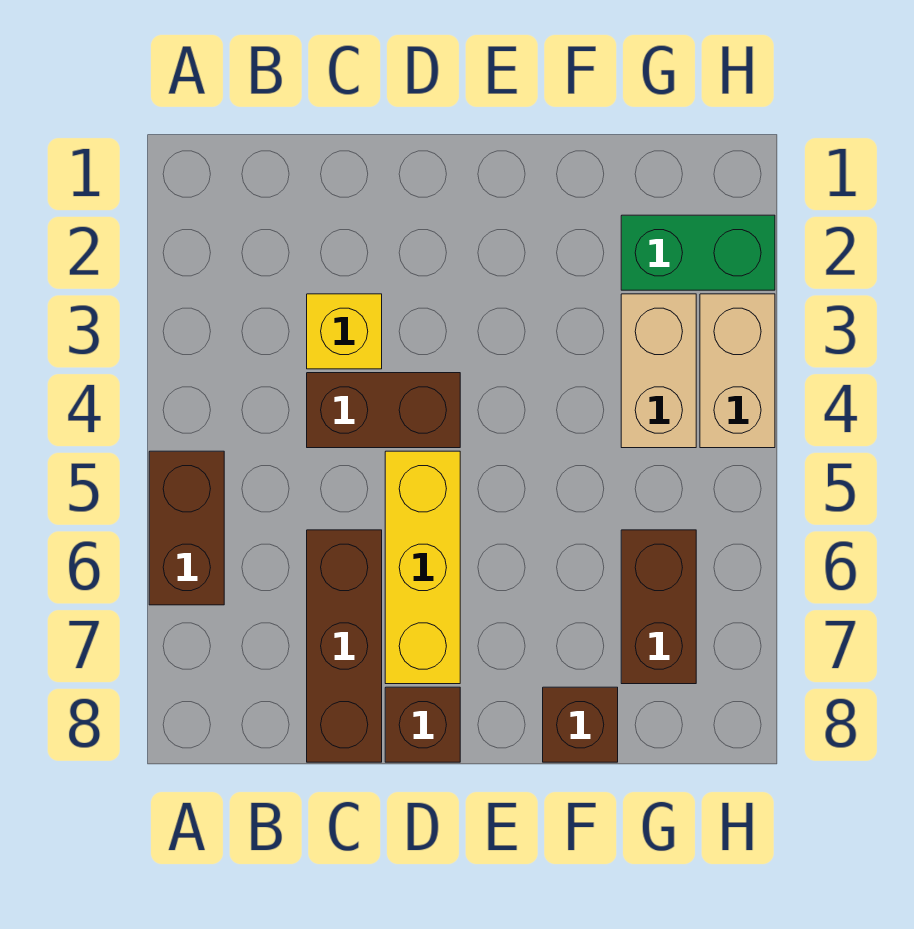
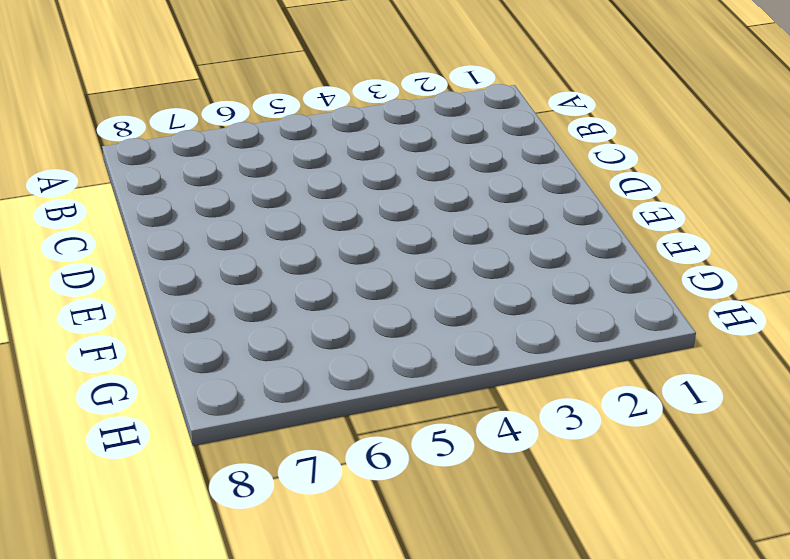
none -> brown brick A5:A6 level 1
none -> yellow brick C3 level 1

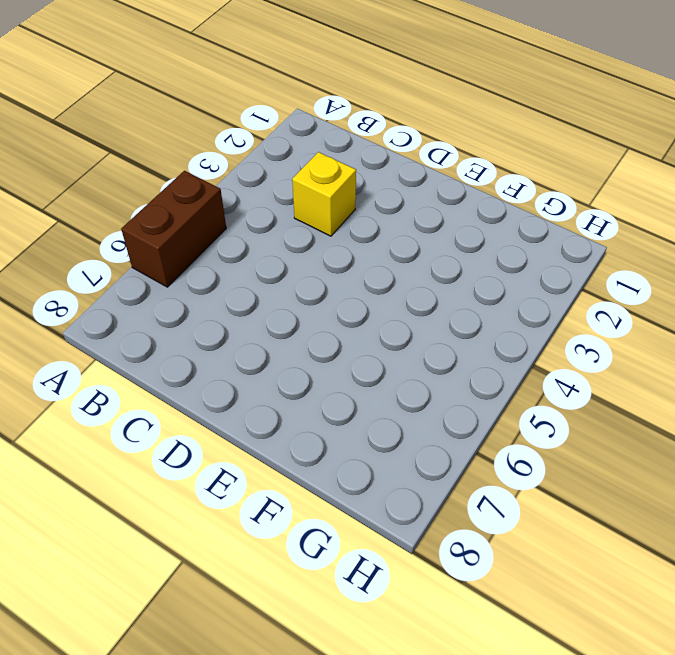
none -> brown brick C4:D4 level 1
none -> brown brick C6:C8 level 1

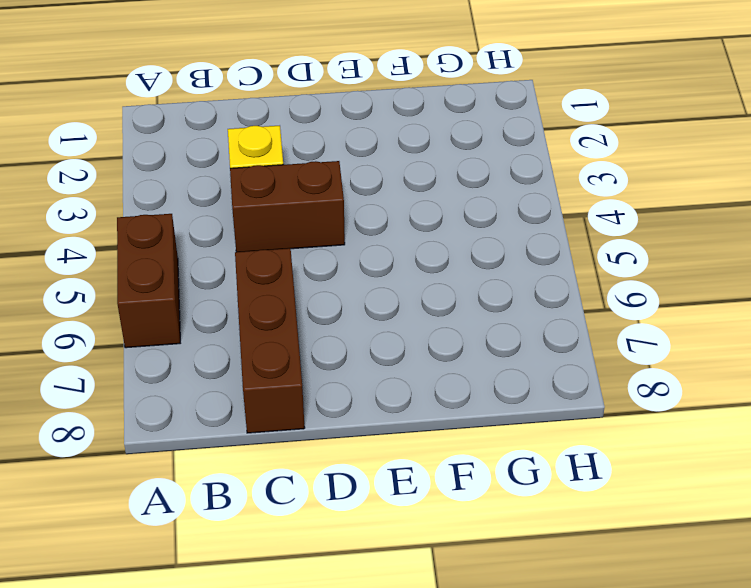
none -> yellow brick D5:D7 level 1
none -> brown brick D8 level 1

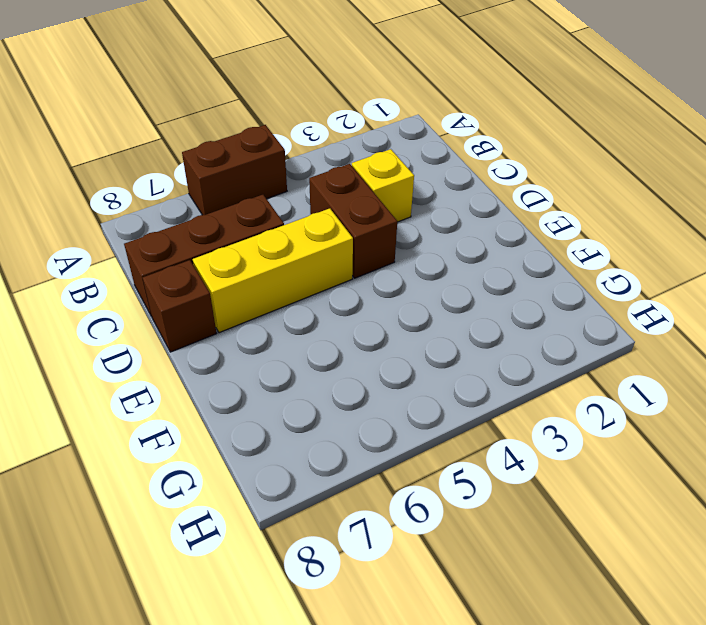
none -> brown brick F8 level 1
none -> green brick G2:H2 level 1

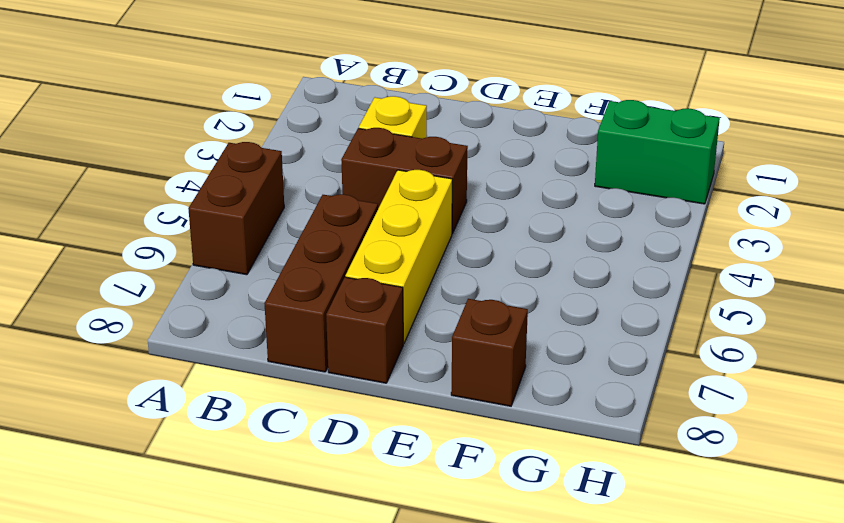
none -> tan brick G3:G4 level 1
none -> brown brick G6:G7 level 1

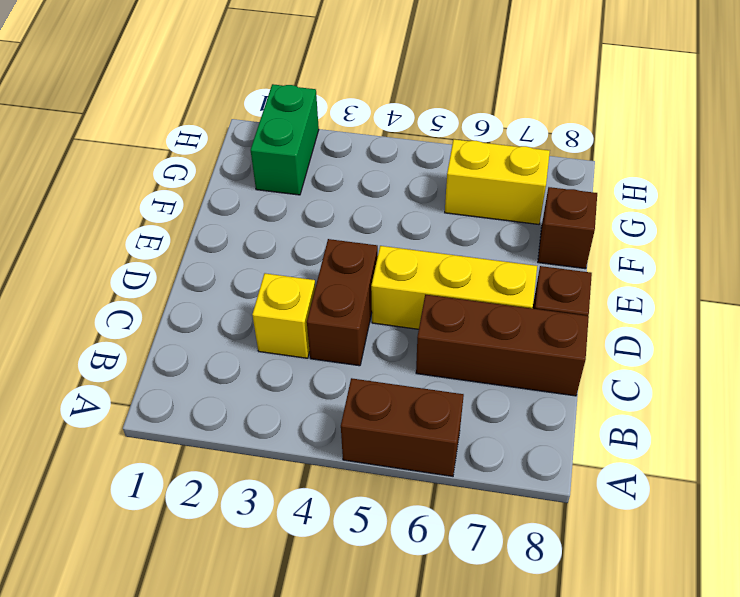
yellow brick G6:G7 level 1 -> brown brick G6:G7 level 1
none -> tan brick G3:G4 level 1
none -> tan brick H3:H4 level 1

